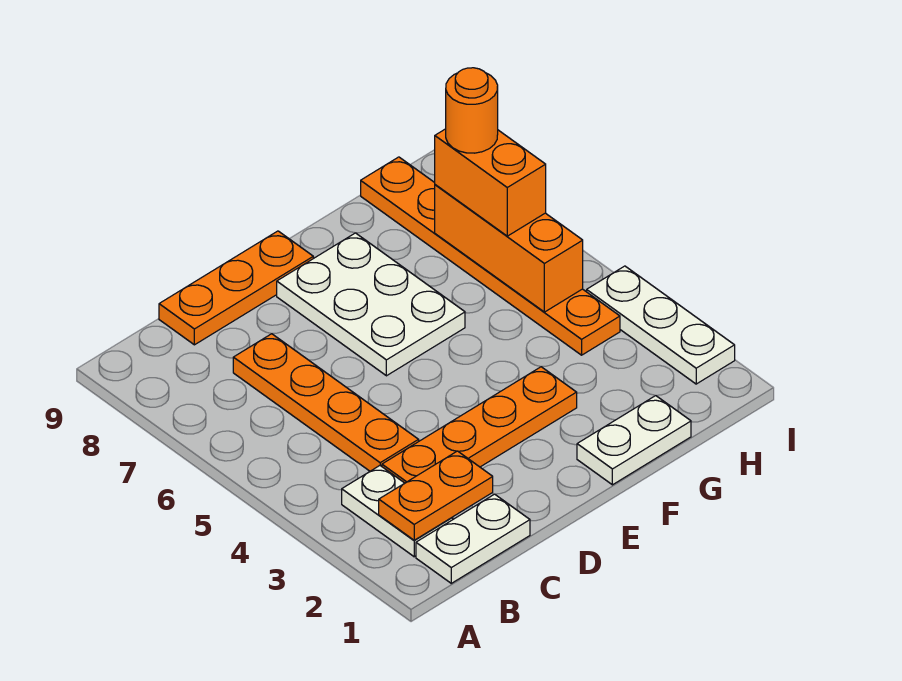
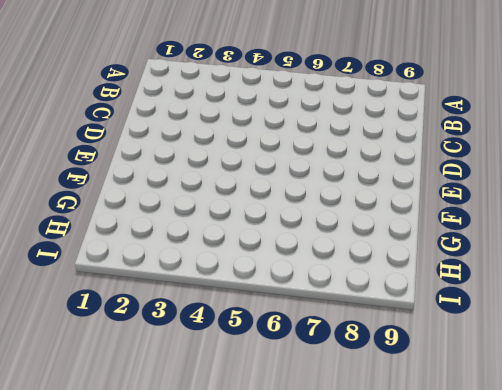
none -> white plate B1:C1 level 1
none -> white plate B2:B3 level 1
none -> orange plate C3:F3 level 1

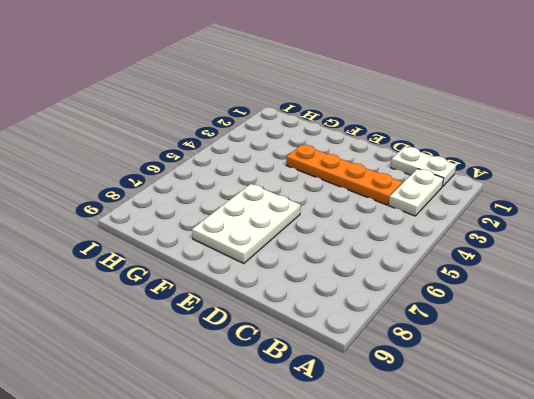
none -> orange plate C4:C7 level 1
none -> orange plate C9:E9 level 1
none -> white plate F1:G1 level 1

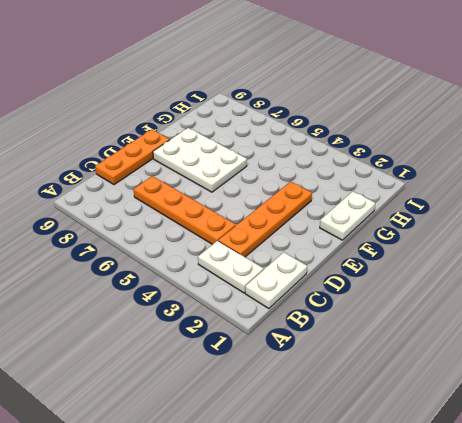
none -> orange plate H4:H9 level 1
none -> white plate I2:I4 level 1
none -> orange plate B2:C2 level 2

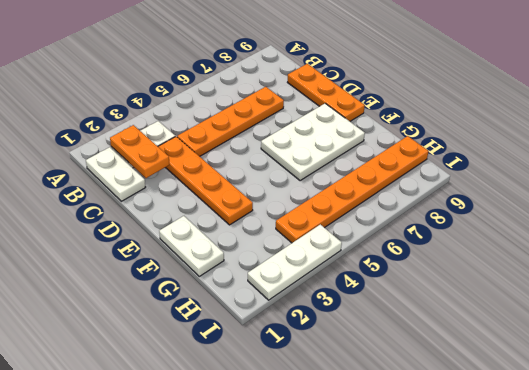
none -> orange brick H5:H7 level 2
none -> orange brick H6:H7 level 3
none -> orange round brick H7 level 4

